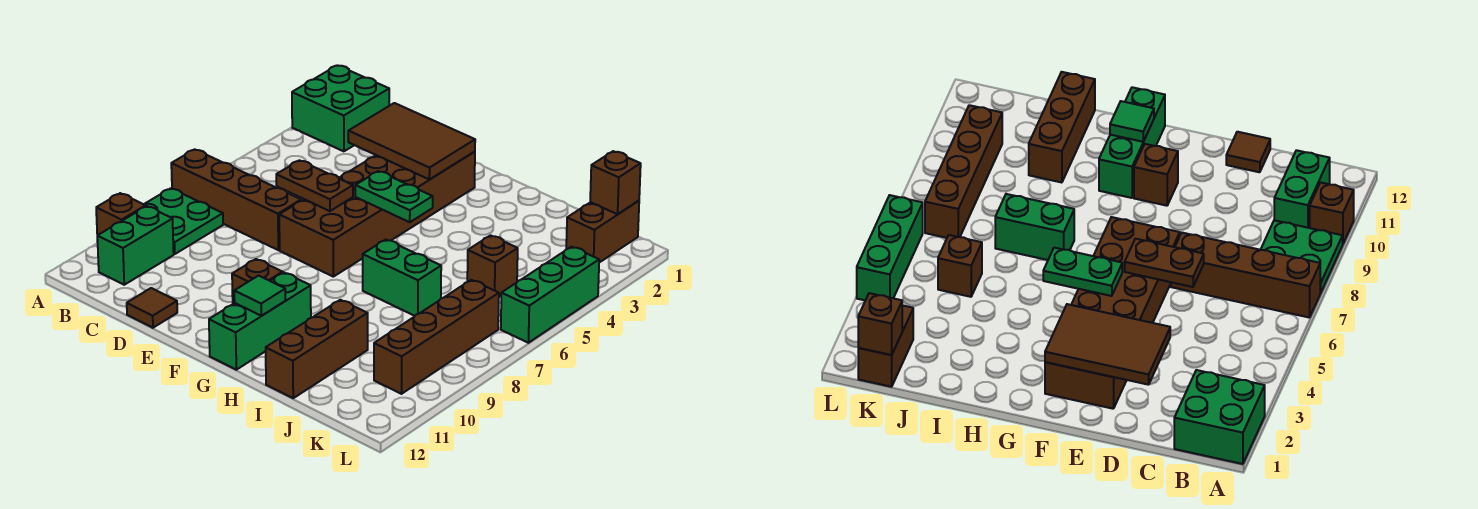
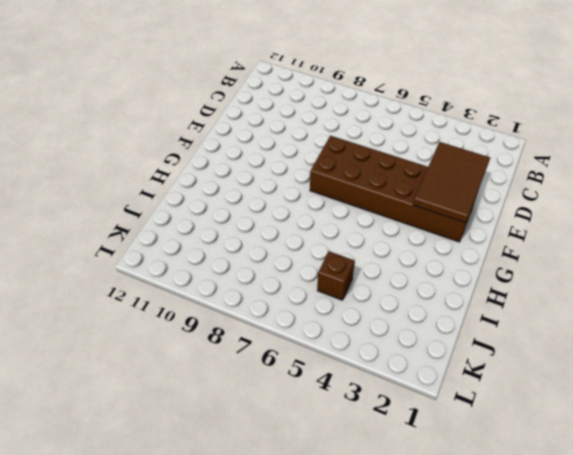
none -> green brick A1:B2 level 1
none -> brown brick A7:D7 level 1
none -> green plate A8:B9 level 1

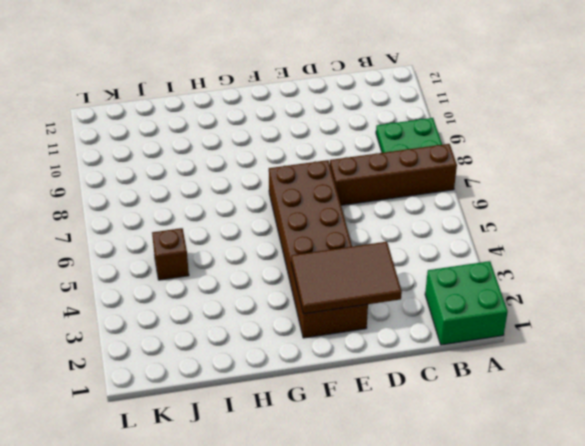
none -> brown brick A10 level 1
none -> green brick B10:B11 level 1
none -> brown tile D12 level 1

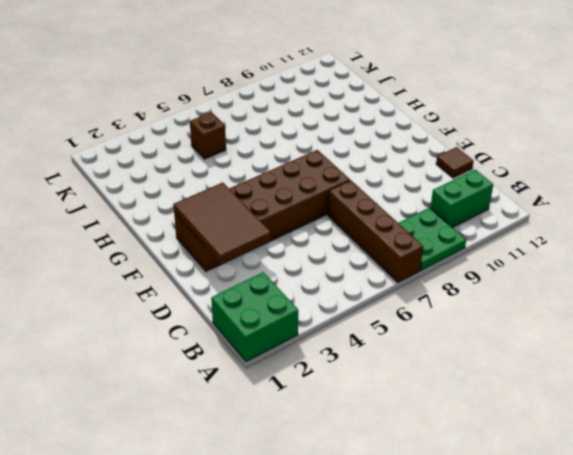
none -> brown brick A10 level 1
none -> brown brick F10 level 1
none -> green brick G10:G12 level 1

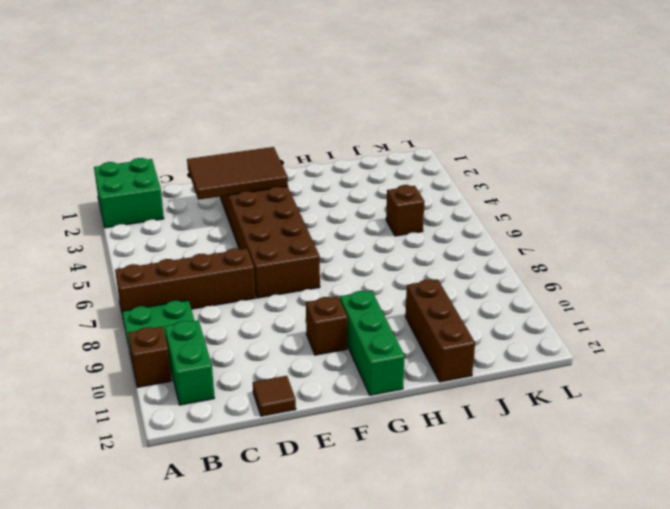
none -> green brick H7:I7 level 1
none -> brown brick K1:K2 level 1
none -> brown brick K7:K10 level 1

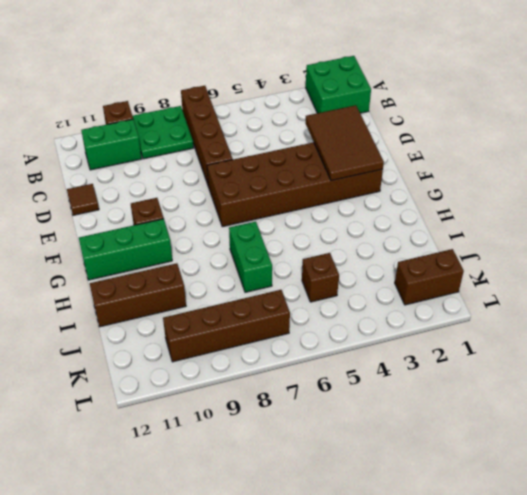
none -> green brick L4:L6 level 1
none -> brown plate D6:E6 level 2
none -> green plate F5:G5 level 2

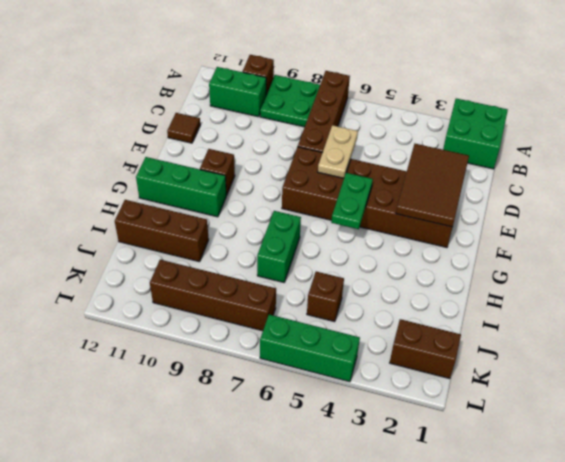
tan plate D6:E6 level 2 -> brown plate D6:E6 level 2
none -> green tile G11 level 2
none -> brown brick K1 level 2

